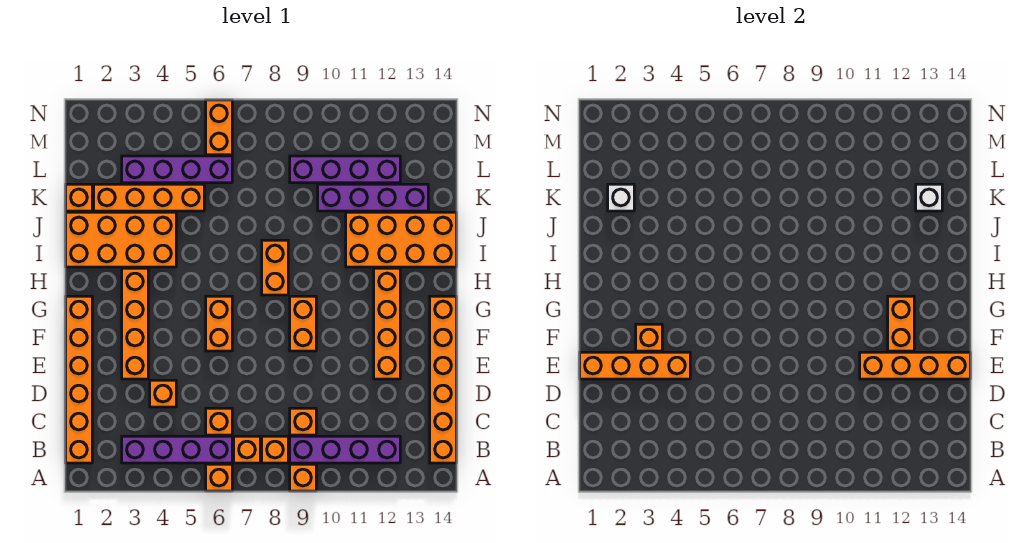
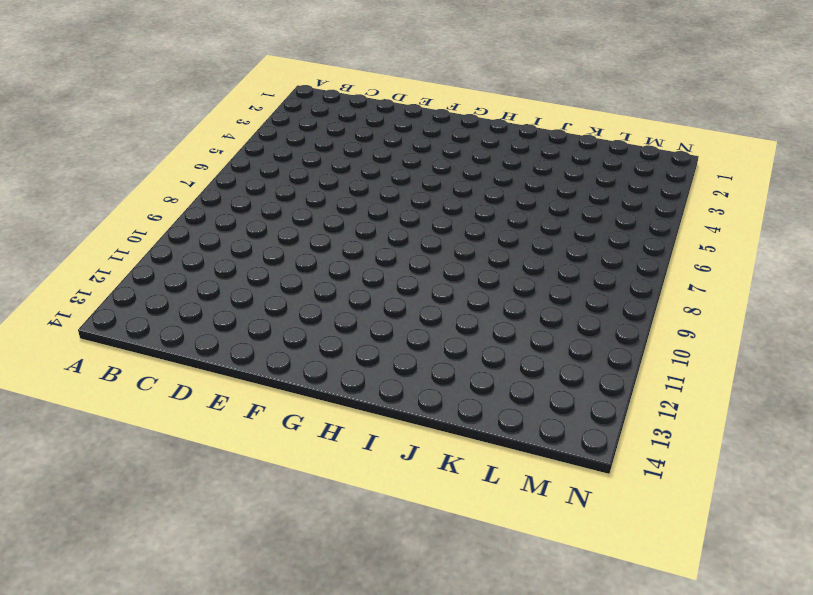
none -> orange brick A6 level 1
none -> orange brick A9 level 1
none -> orange brick B1:G1 level 1
none -> purple brick B3:B6 level 1

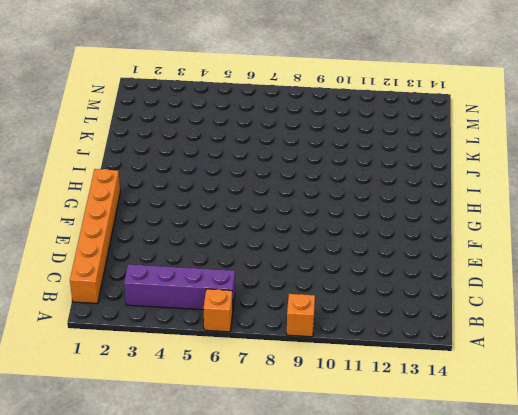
none -> orange brick B7 level 1
none -> orange brick B8 level 1
none -> purple brick B9:B12 level 1
none -> orange brick B14:G14 level 1

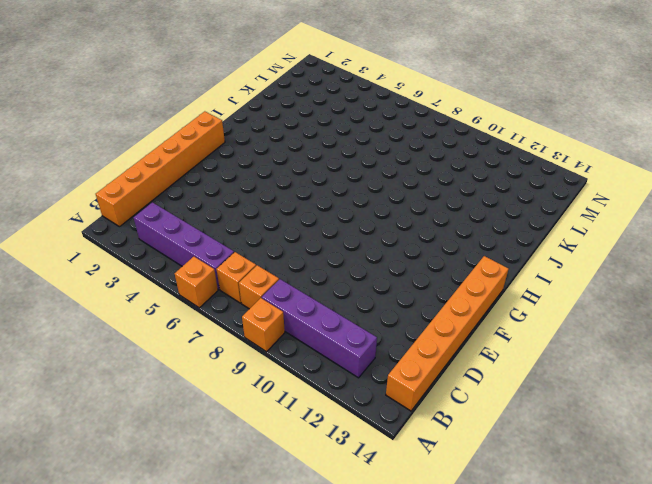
none -> orange brick C6 level 1
none -> orange brick C9 level 1
none -> orange brick D4 level 1
none -> orange brick E3:H3 level 1

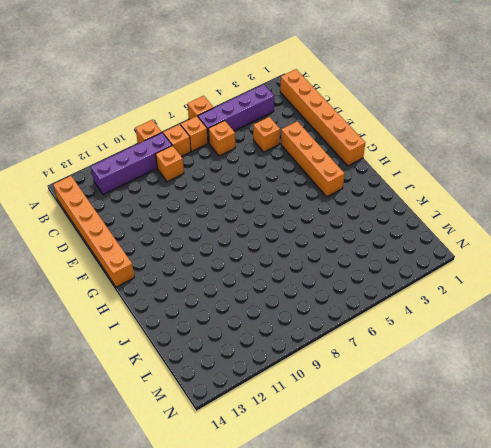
none -> orange brick E12:H12 level 1
none -> orange brick F6:G6 level 1
none -> orange brick F9:G9 level 1
none -> orange brick H8:I8 level 1

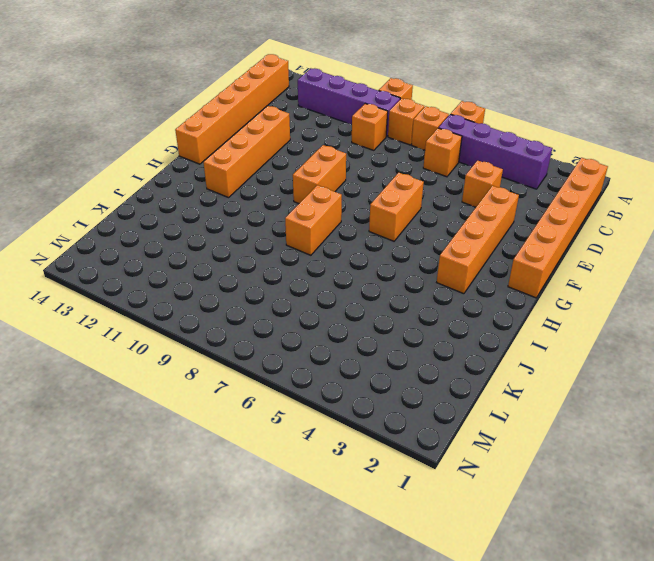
none -> orange brick I1:J4 level 1
none -> orange brick I11:J14 level 1
none -> orange brick K1 level 1
none -> orange brick K2:K5 level 1

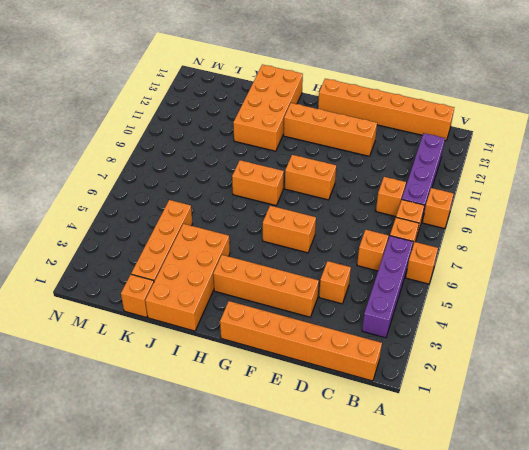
none -> purple brick K10:K13 level 1
none -> purple brick L3:L6 level 1
none -> purple brick L9:L12 level 1
none -> orange brick M6:N6 level 1

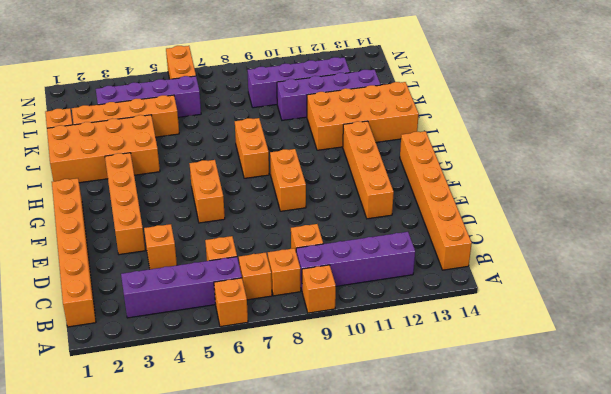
none -> orange brick E1:E4 level 2
none -> orange brick E11:E14 level 2
none -> orange brick F3 level 2
none -> orange brick F12:G12 level 2

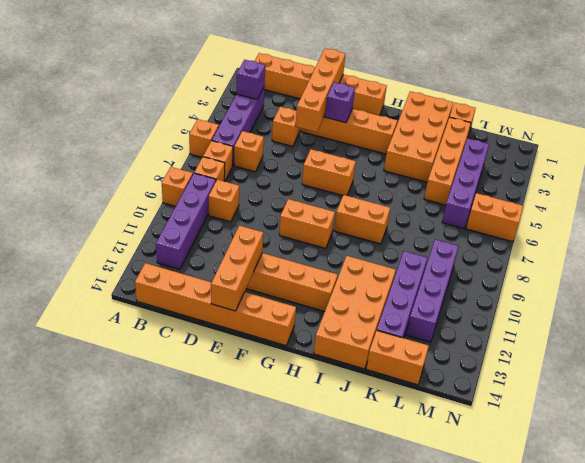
purple brick B3 level 2 -> none
orange brick E12:E14 level 2 -> orange brick E11:E14 level 2
purple brick F3 level 2 -> orange brick F3 level 2
orange brick K14:L14 level 1 -> orange brick F12:G12 level 2
none -> white brick K2 level 2
none -> white brick K13 level 2

